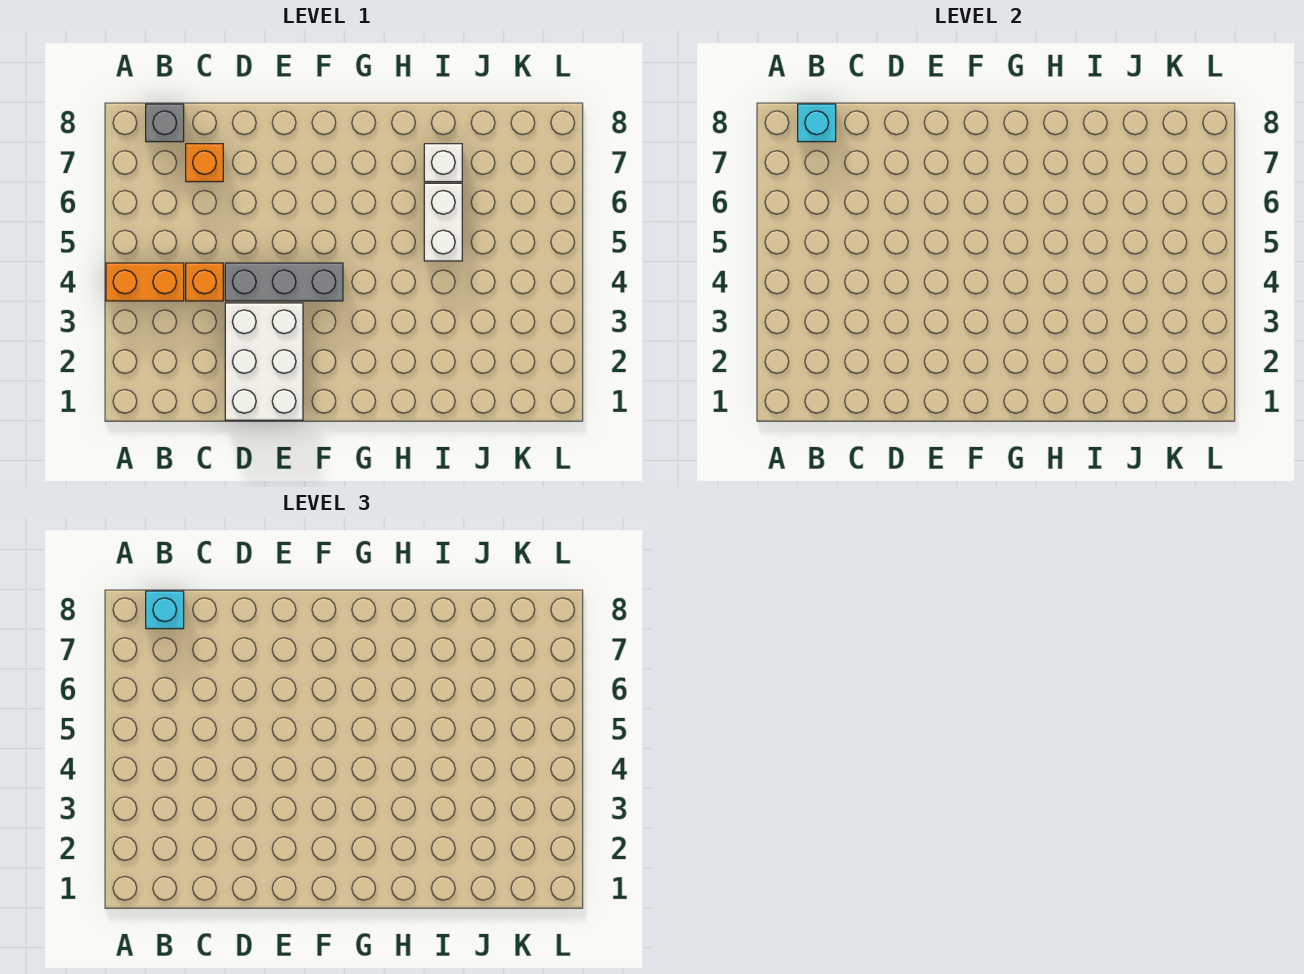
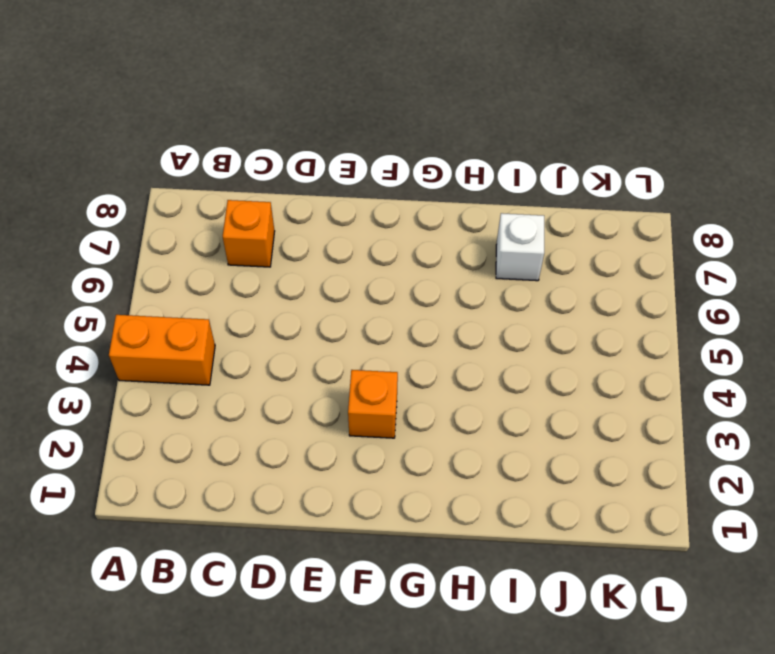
orange brick F3 level 1 -> orange brick C4 level 1
none -> grey brick B8 level 1
none -> white brick D1:E3 level 1

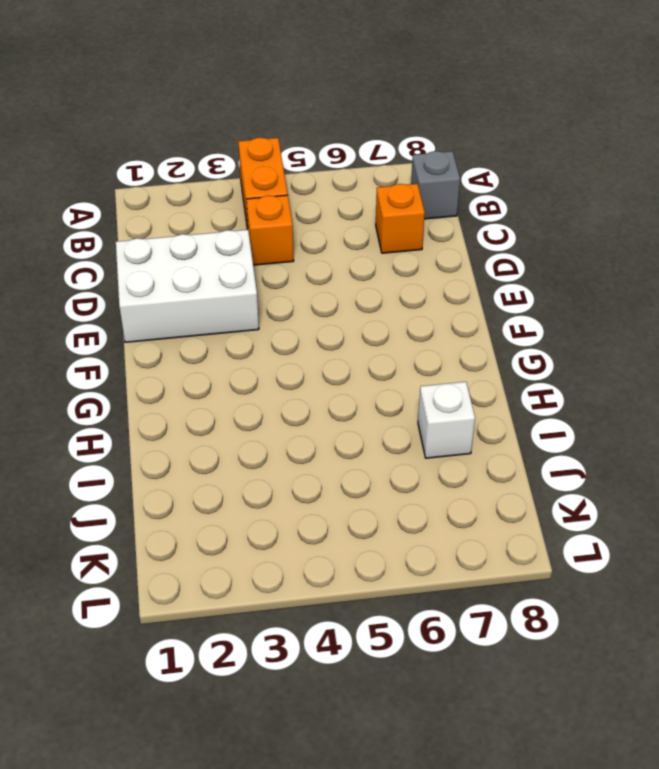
none -> grey brick D4:F4 level 1
none -> white brick I5:I6 level 1

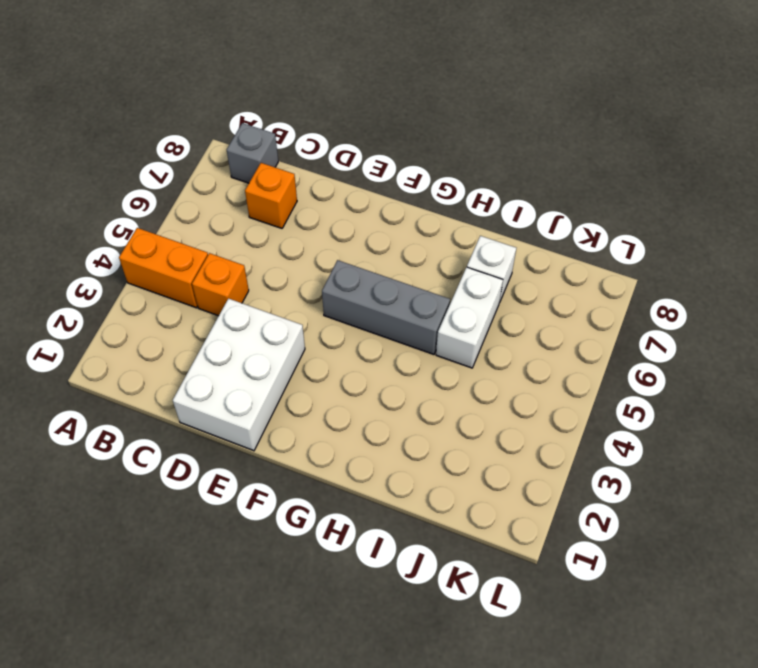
grey brick F5:H5 level 1 -> grey brick D4:F4 level 1
none -> cyan brick B8 level 2
none -> cyan brick B8 level 3

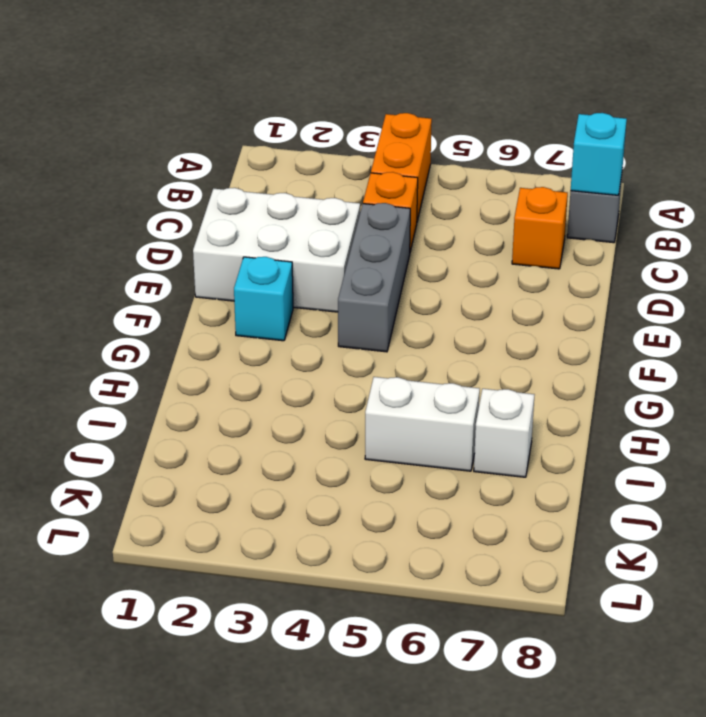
cyan brick F2 level 1 -> cyan brick B8 level 3

